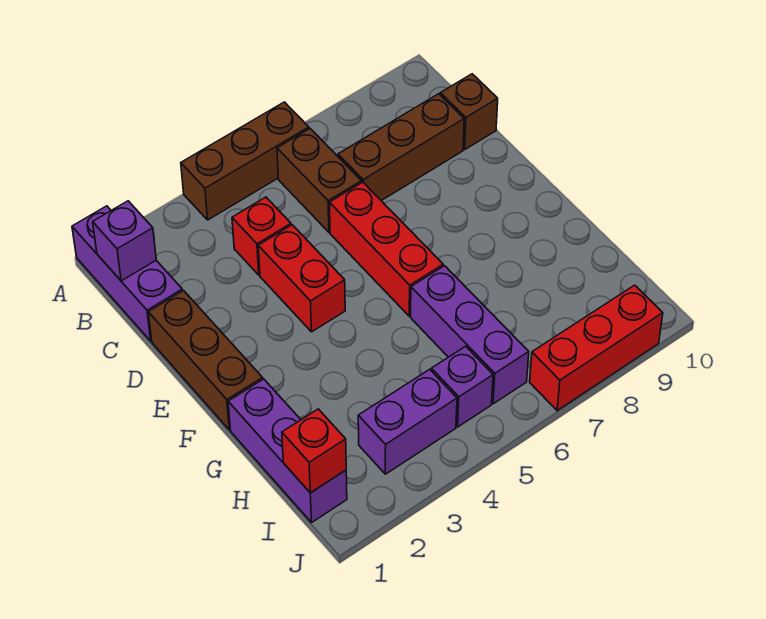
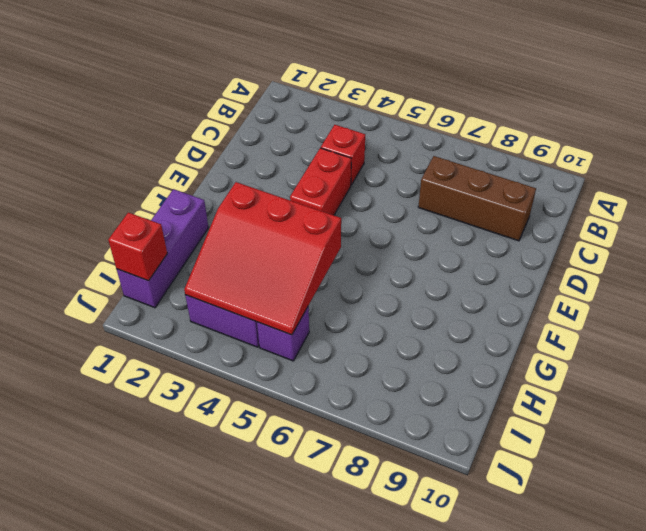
red slope G3:I5 level 2 top G -> none
none -> purple brick A1:C1 level 1
none -> brown brick A4:A6 level 1
none -> brown brick B6:C6 level 1

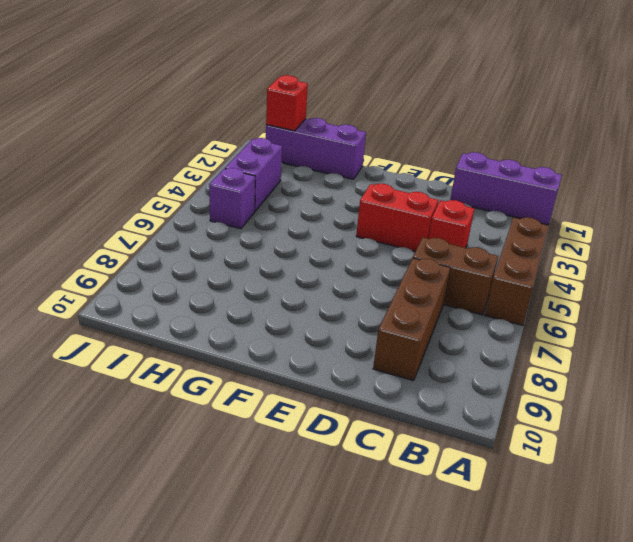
none -> brown brick C10 level 1
none -> brown brick D1:F1 level 1
none -> red brick D6:F6 level 1

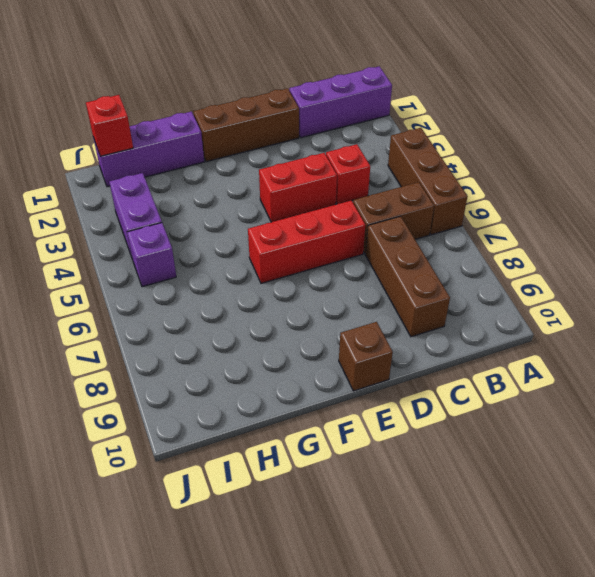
brown brick E10 level 1 -> brown brick C10 level 1
none -> purple brick G6:I6 level 1
none -> red brick J7:J9 level 1
none -> purple brick B1 level 2

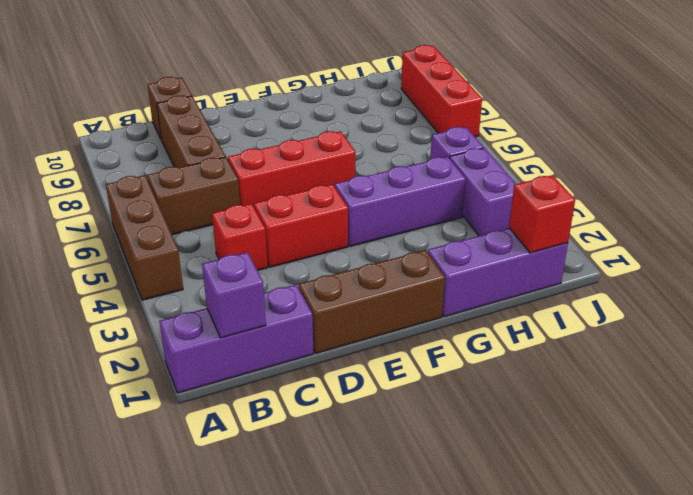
purple brick F4:H4 level 1 -> purple brick G6:I6 level 1

